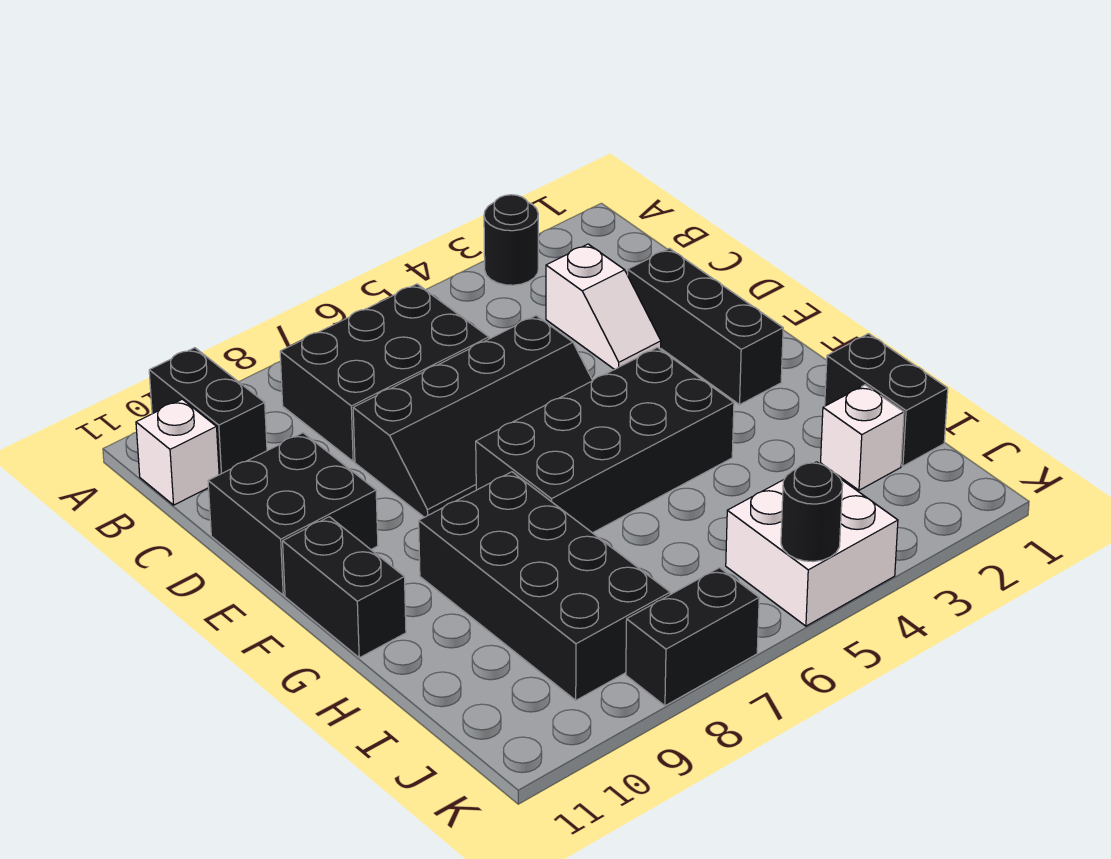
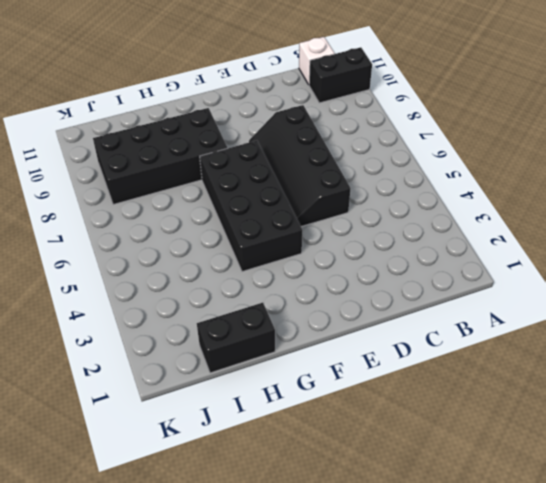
none -> black round brick A3 level 1
none -> black brick B6:C8 level 1
none -> white slope C3:D3 level 1 top C

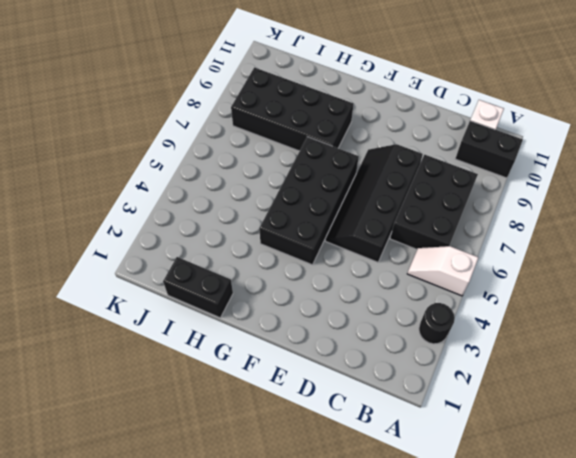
white slope A5:B5 level 1 top A -> white slope C3:D3 level 1 top C
none -> black brick D2:F2 level 1
none -> black brick D10:E11 level 1
none -> black brick F11:G11 level 1

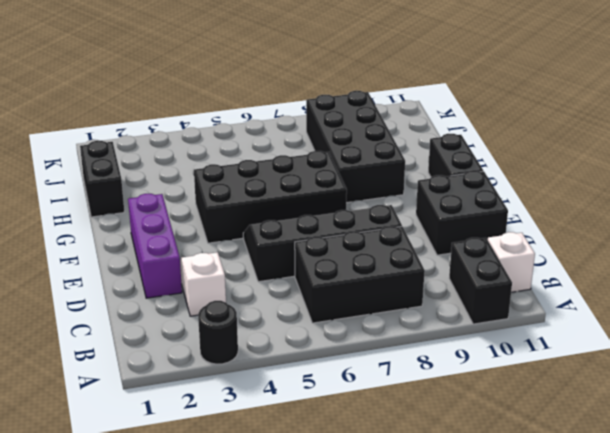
purple brick D2:F2 level 1 -> black brick D2:F2 level 1
none -> white brick I2 level 1
none -> white brick J4:K5 level 1
none -> black brick K7:K8 level 1

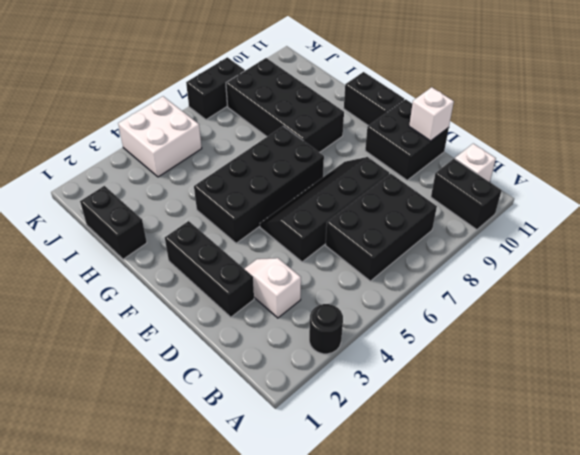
white brick D11 level 2 -> white brick I2 level 1
none -> black round brick K5 level 2

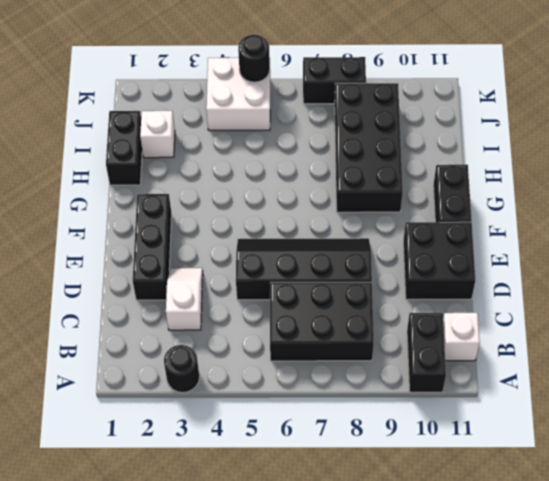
none -> black brick F4:G7 level 1

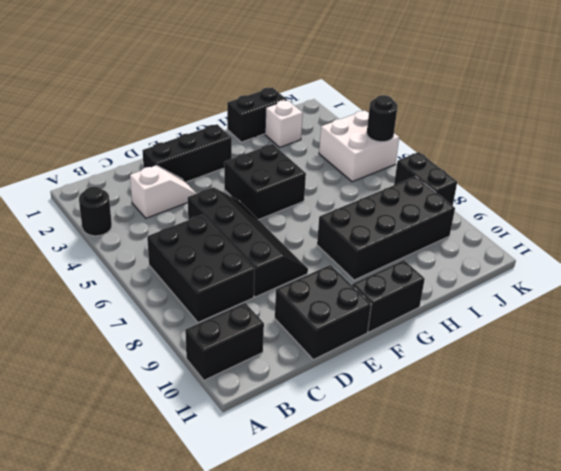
black brick F4:G5 level 1 -> black brick F4:G7 level 1
none -> white brick B11 level 1

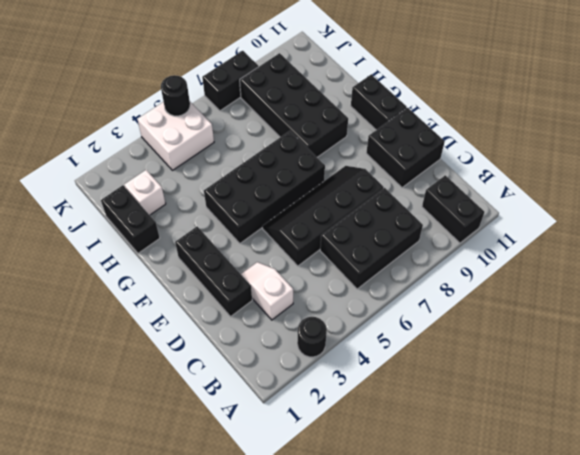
none -> white brick B11 level 1

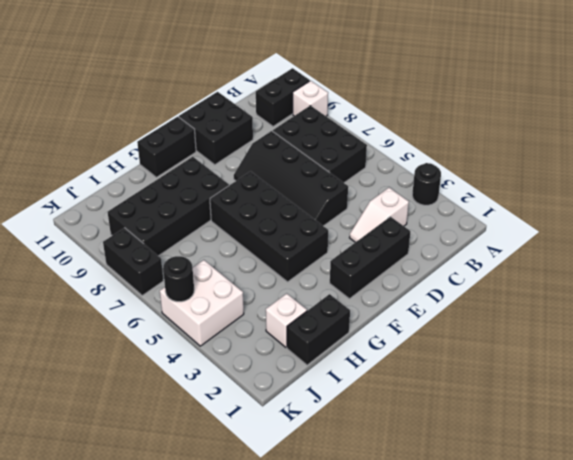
white brick A9 level 1 -> white brick B11 level 1

